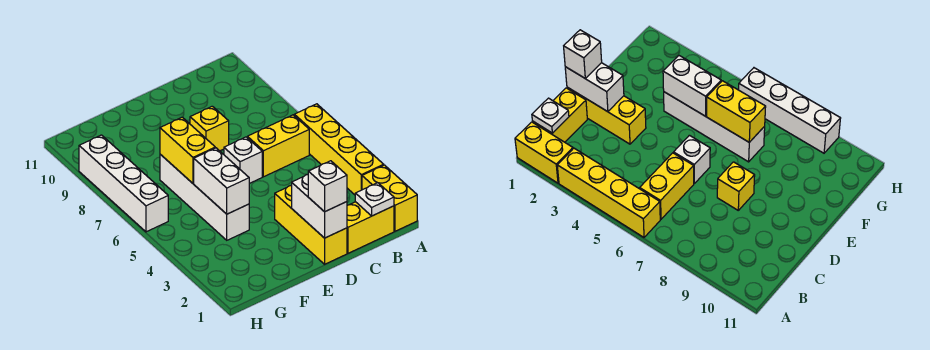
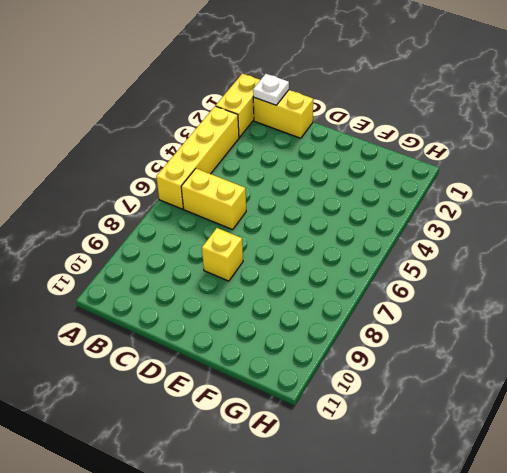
none -> yellow brick D1:D3 level 1
none -> white brick D6 level 1
none -> white brick F4:F7 level 1

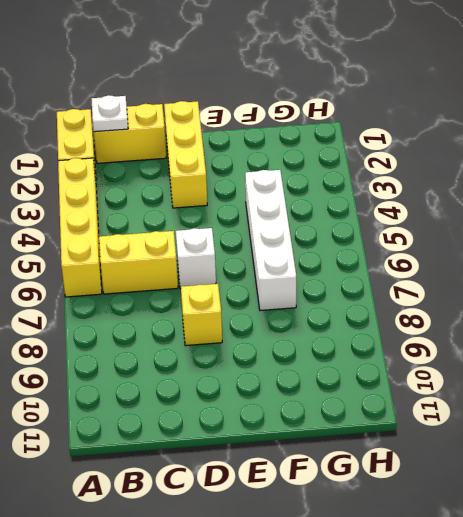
none -> white brick H6:H9 level 1
none -> white brick D1:D2 level 2
none -> white brick F4:F5 level 2

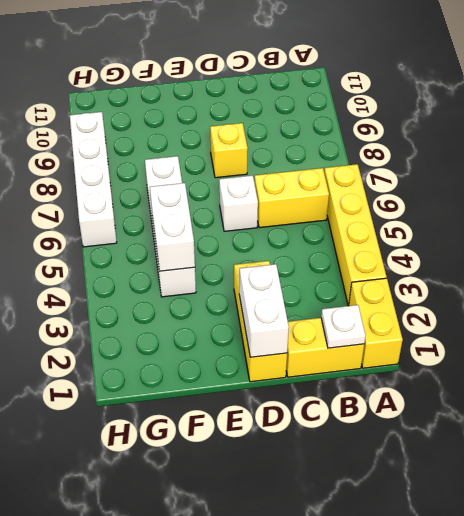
none -> yellow brick F6:F7 level 2
none -> white brick D1 level 3

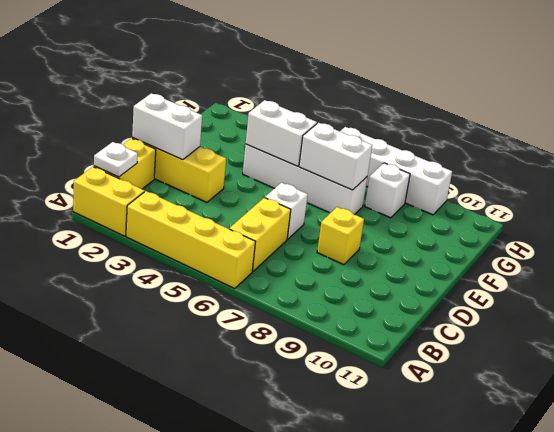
white brick F6:F7 level 2 -> yellow brick F6:F7 level 2
white brick G8 level 1 -> white brick D1 level 3

